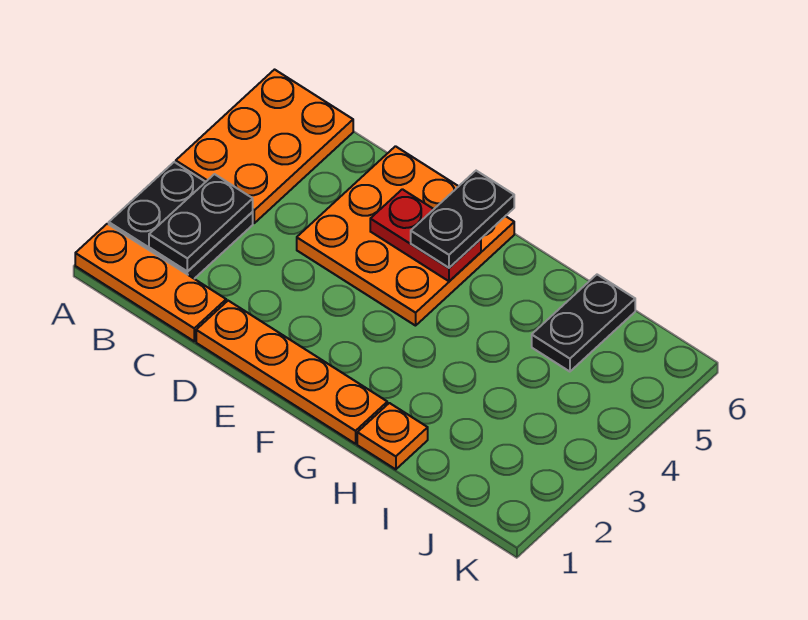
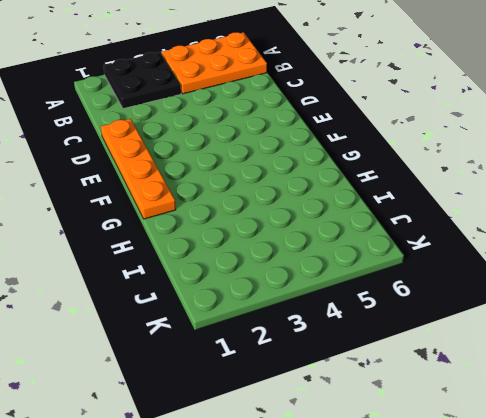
none -> orange plate A1:C1 level 1
none -> orange plate D4:F6 level 1

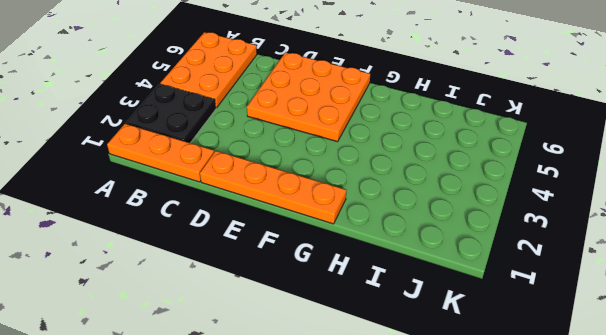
none -> orange plate H1 level 1
none -> black plate I5:I6 level 1

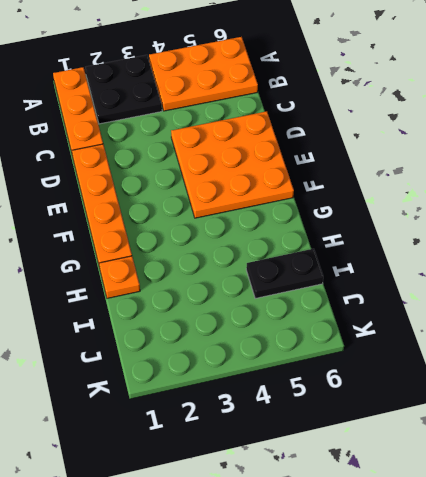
none -> black plate B2:B3 level 2
none -> red plate E5:F5 level 2

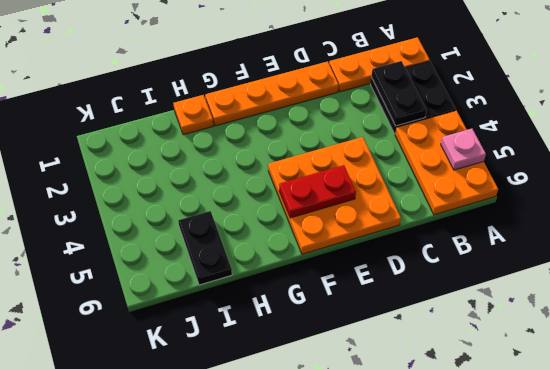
pink plate A5 level 2 -> none
none -> black plate F5:F6 level 3

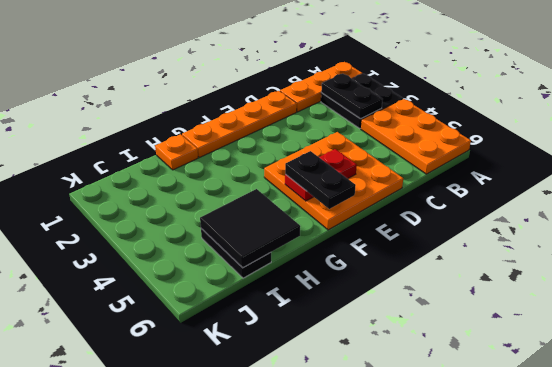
black tile H5:I6 level 2 -> none

